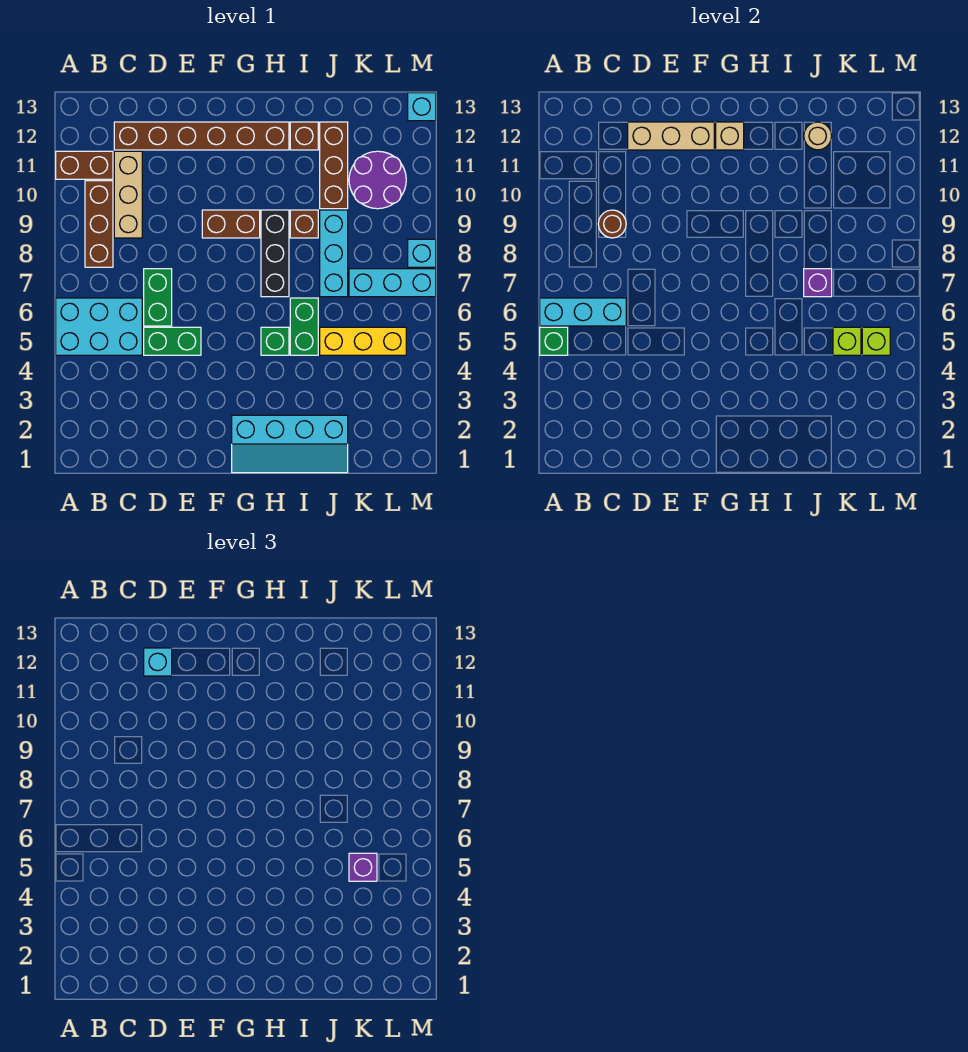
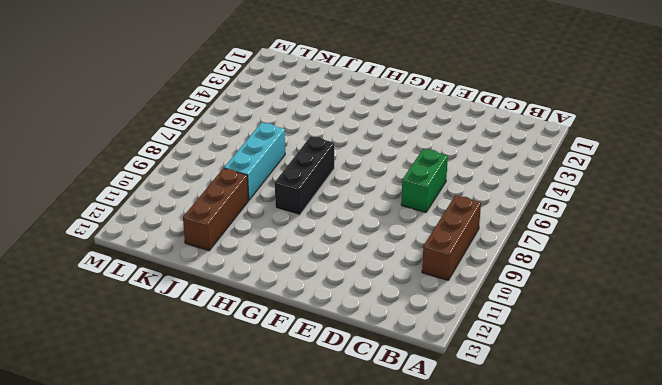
none -> cyan brick A5:C6 level 1
none -> brown brick A11:B11 level 1
none -> tan brick C9:C11 level 1
none -> brown brick C12:H12 level 1

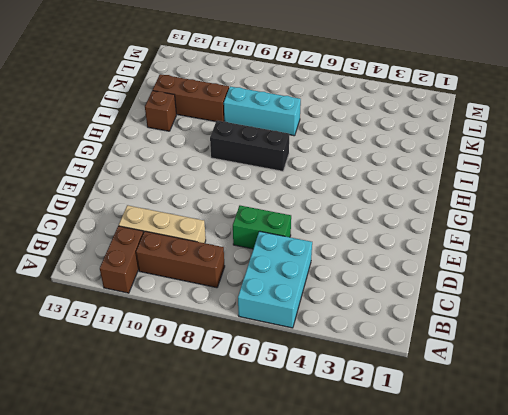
none -> brown brick C12:H12 level 1
none -> green brick D5:E5 level 1
none -> brown brick F9:G9 level 1
none -> cyan slope G1:J2 level 1 top 2

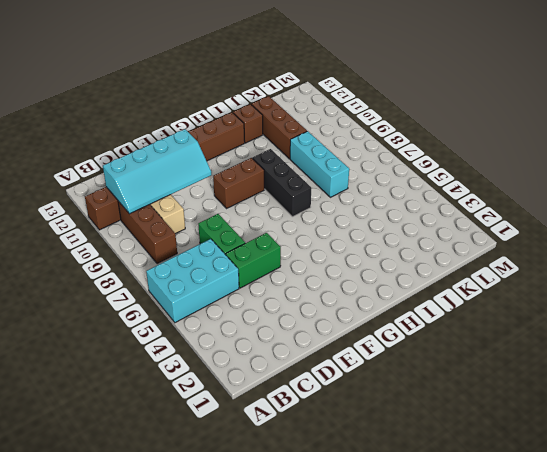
cyan slope B10:E11 level 2 top 11 -> cyan slope G1:J2 level 1 top 2
none -> green brick H5 level 1
none -> green brick I5:I6 level 1
none -> brown brick I9 level 1
none -> yellow brick J5:L5 level 1

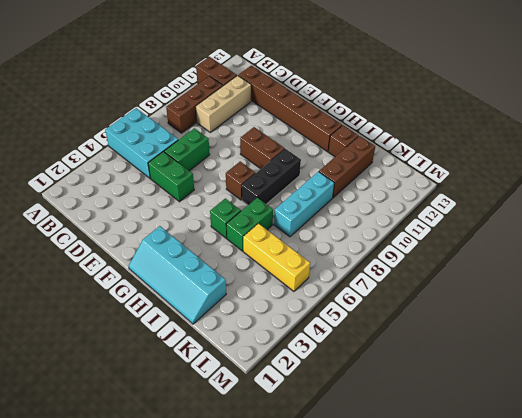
brown brick G7 level 1 -> brown brick I9 level 1
none -> cyan brick K7:M7 level 1
none -> purple round brick K10:L11 level 1
none -> cyan brick M8 level 1
none -> cyan brick M13 level 1

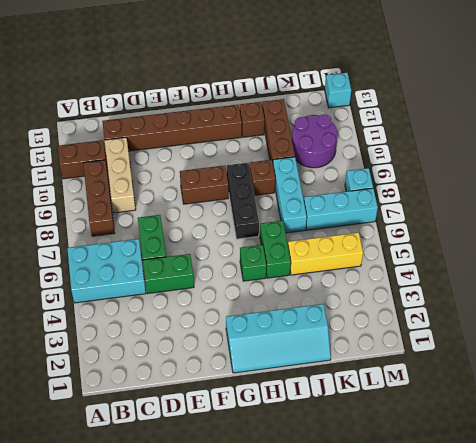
none -> green brick A5 level 2
none -> cyan brick A6:C6 level 2
none -> brown round brick C9 level 2
none -> tan brick D12:F12 level 2

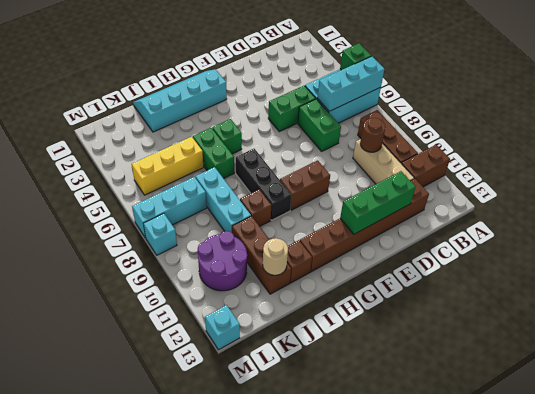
green brick D12:F12 level 2 -> tan brick D12:F12 level 2
none -> tan brick G12 level 2
none -> purple brick J7 level 2
none -> lime brick K5 level 2
none -> lime brick L5 level 2

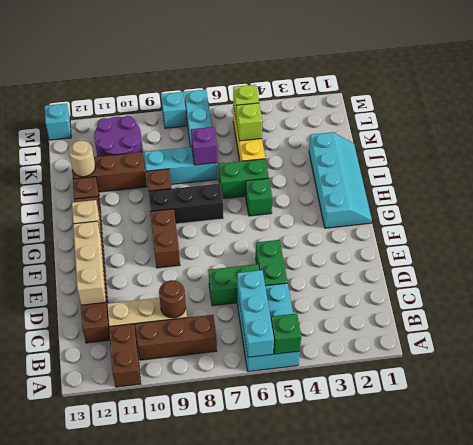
none -> cyan brick D12 level 3
none -> purple brick K5 level 3

